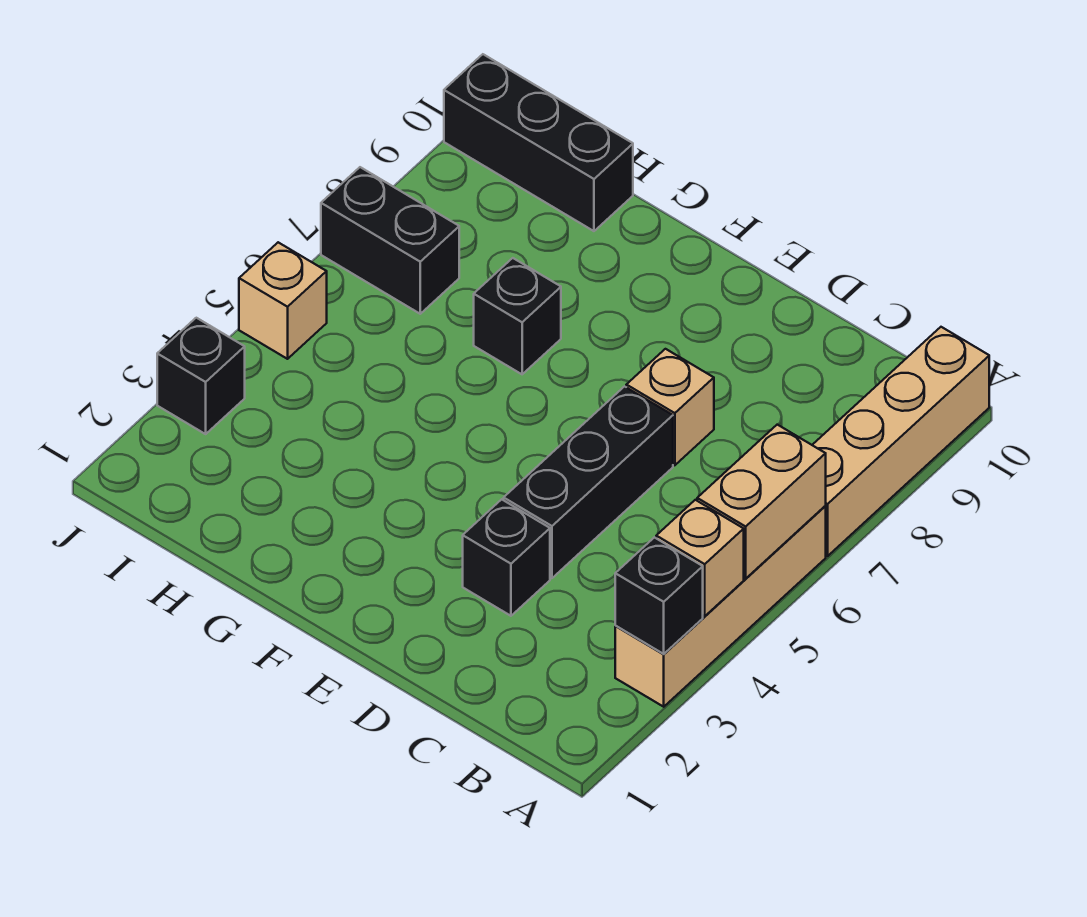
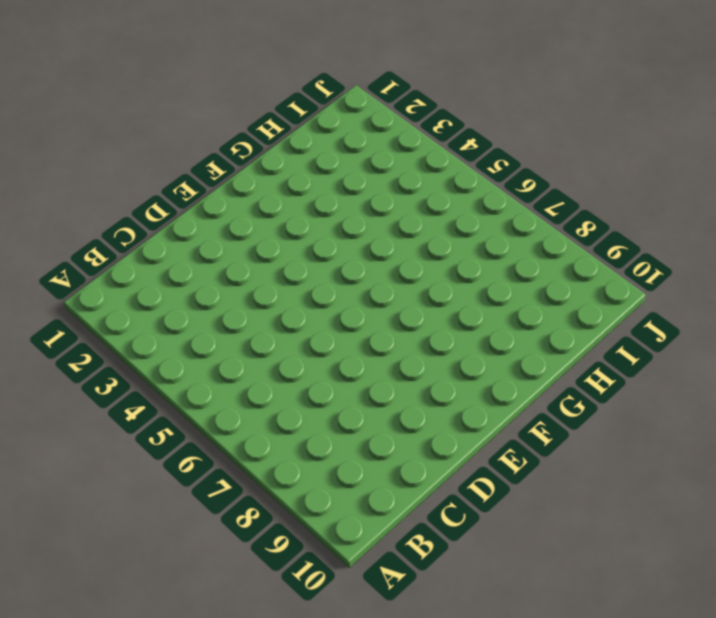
none -> tan brick A3:A6 level 1
none -> tan brick A7:A10 level 1
none -> black brick D3 level 1

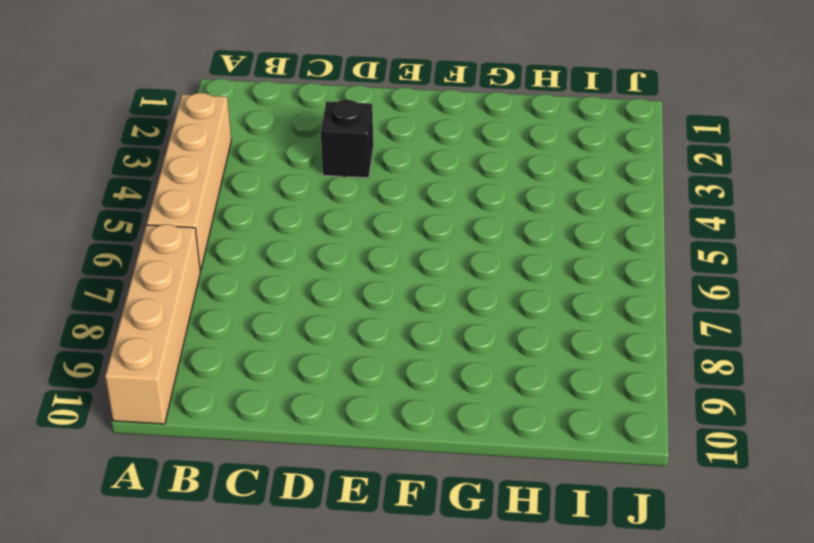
none -> black brick D4:D6 level 1
none -> tan brick D7 level 1
none -> black brick G7 level 1

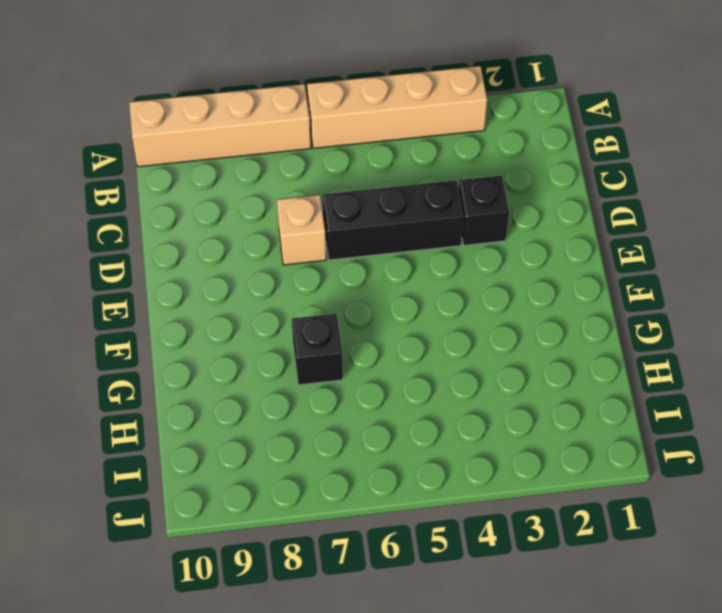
none -> black brick H10:J10 level 1
none -> black brick I7:J7 level 1
none -> black brick J3 level 1

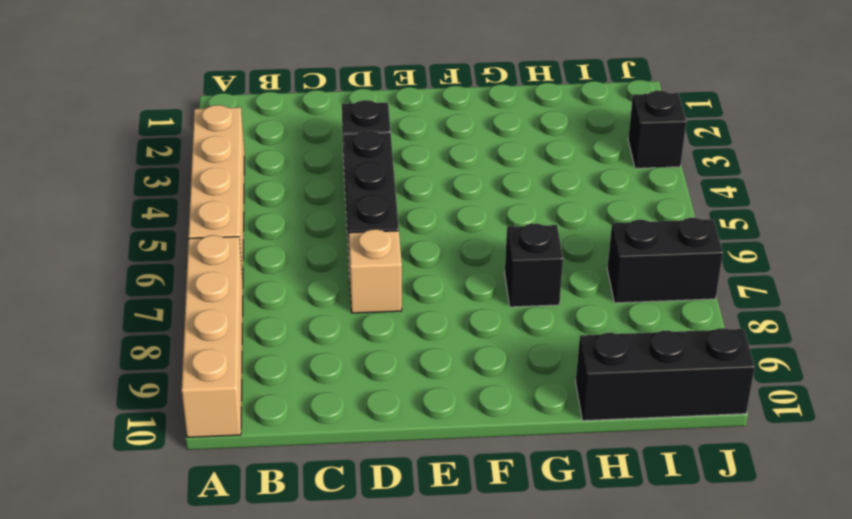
none -> tan brick J5 level 1
none -> black brick A3 level 2
none -> tan brick A4 level 2

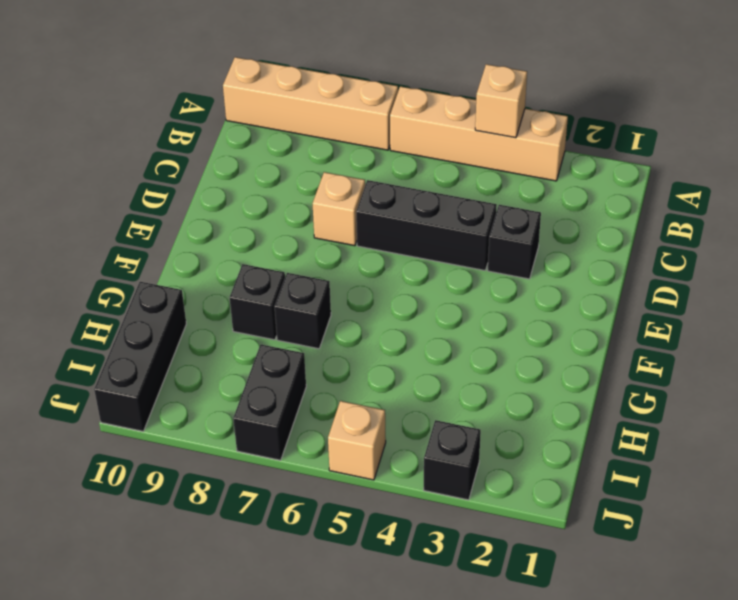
black brick G8 level 1 -> black brick A3 level 2
none -> tan brick A5:A6 level 2

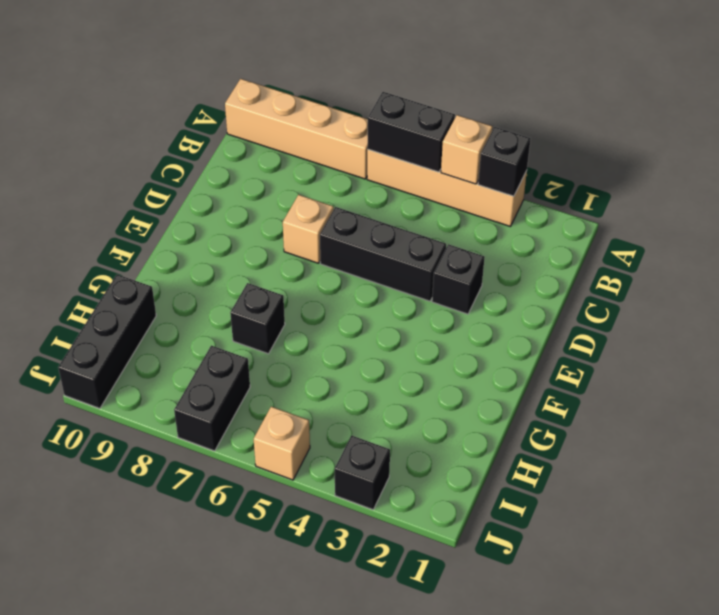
black brick A5:A6 level 2 -> tan brick A5:A6 level 2

